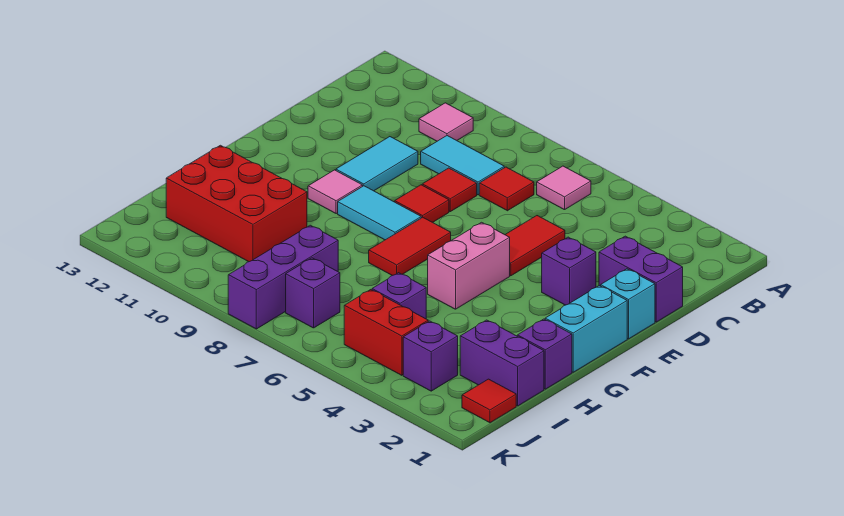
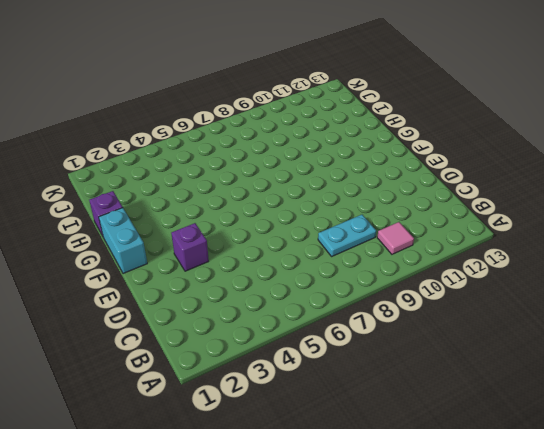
cyan plate C8:C9 level 1 -> cyan tile C8:C9 level 1
none -> pink tile B6 level 1
none -> red tile C7 level 1
none -> purple brick D1:D2 level 1

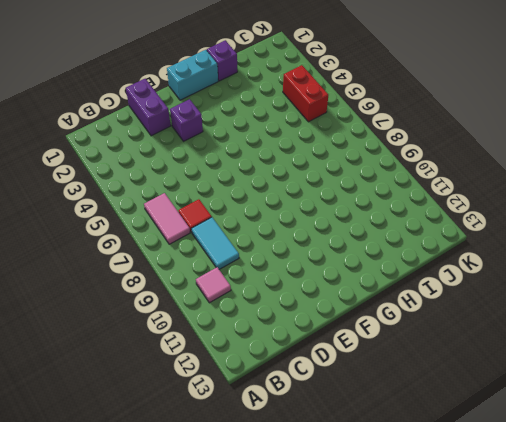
pink tile B6:B7 level 1 -> pink tile B6 level 1
none -> red tile D5:E5 level 1
none -> red tile D8 level 1
none -> cyan tile D10:E10 level 1

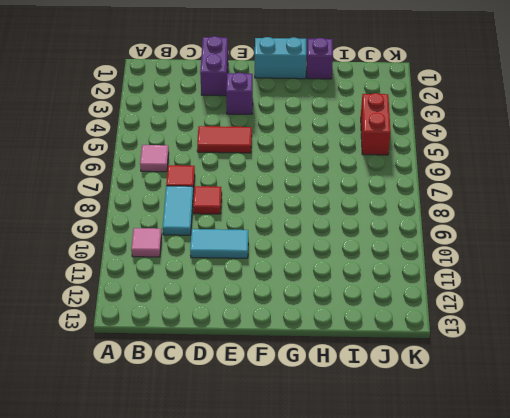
none -> cyan brick E1 level 1
none -> red tile E8 level 1
none -> pink brick F5:G5 level 1

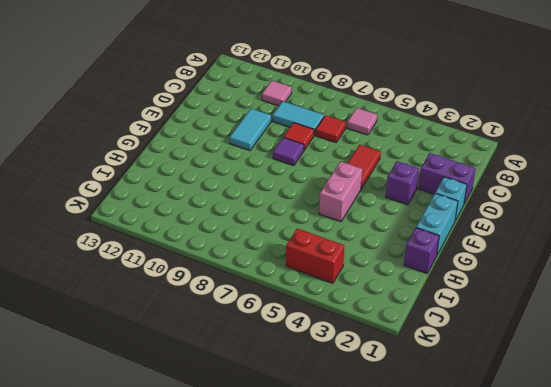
purple tile E8 level 1 -> red tile E8 level 1
none -> red tile F7:G7 level 1
none -> cyan tile F8:F9 level 1
none -> pink tile F10 level 1

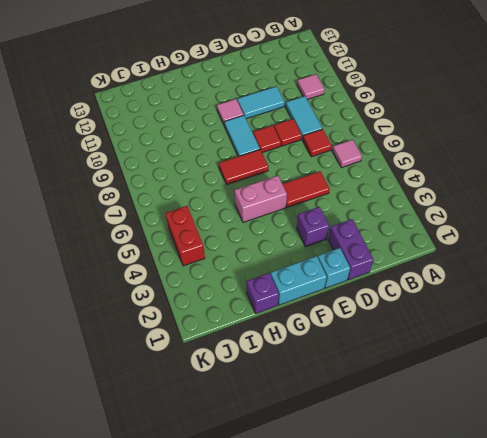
none -> red brick H10:I12 level 1
none -> purple brick I1:I2 level 1
none -> purple brick I5 level 1

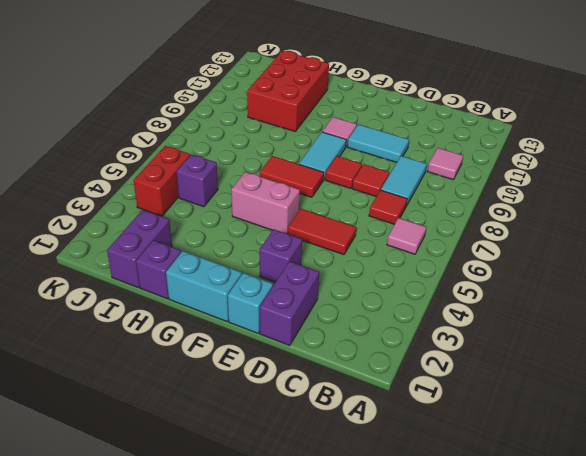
none -> purple brick I8:K8 level 1
none -> red tile J1 level 1
none -> purple brick J3 level 1

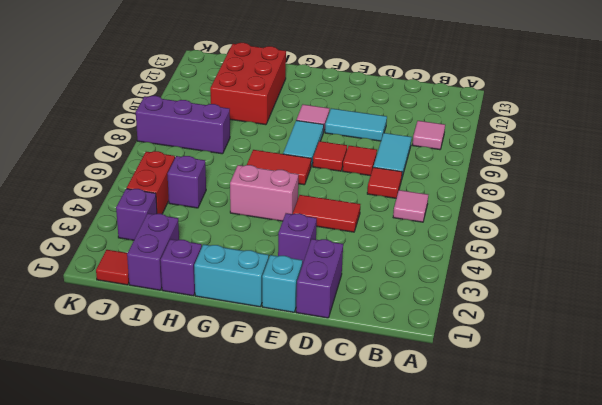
none -> purple brick J7 level 1

